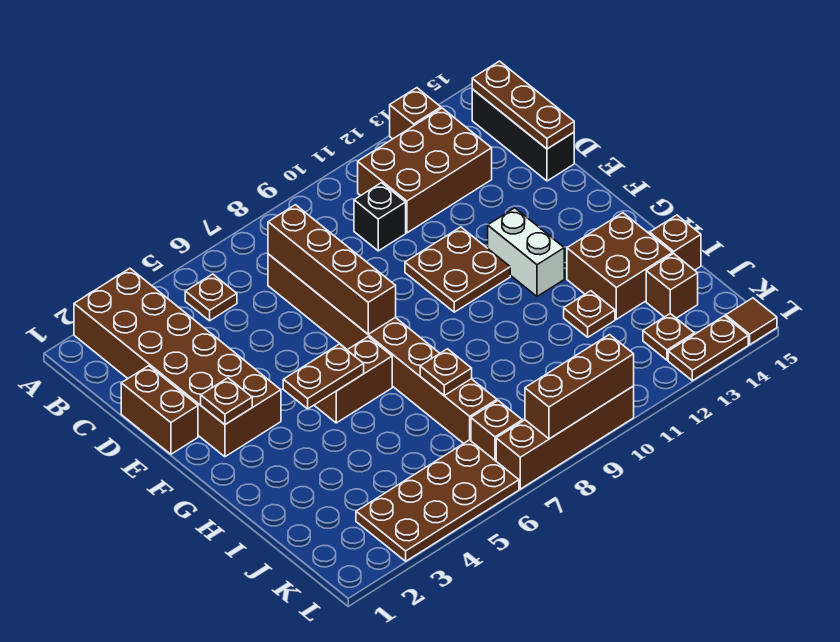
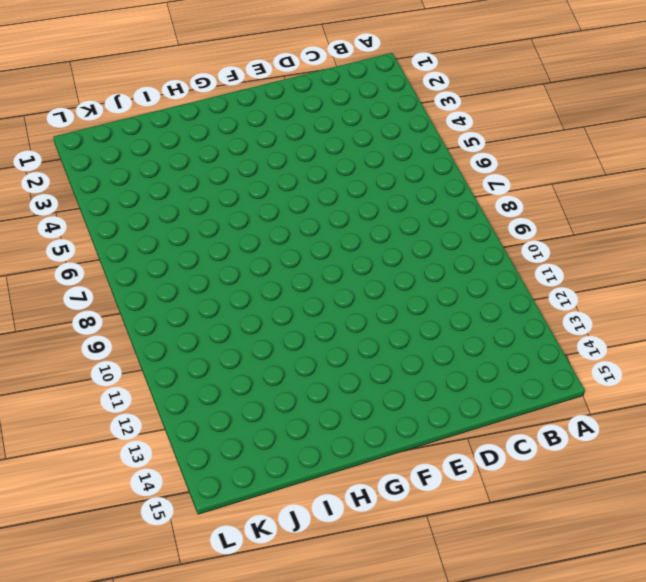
none -> brown brick A2:F3 level 1
none -> brown brick A13 level 1
none -> brown plate B5 level 1

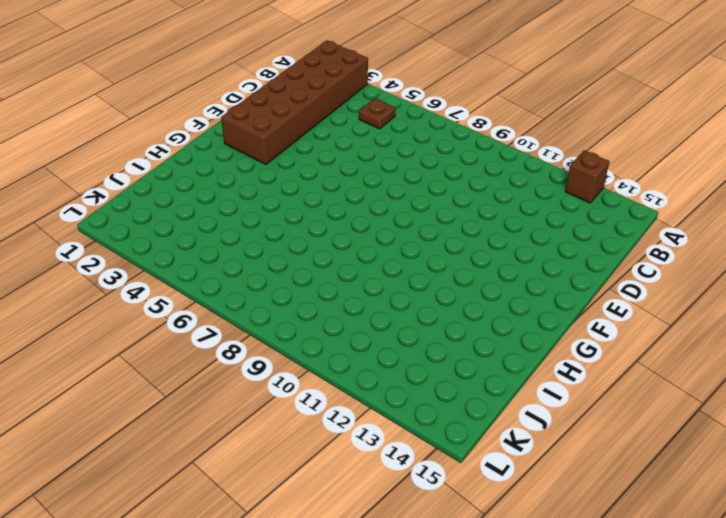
none -> brown brick B11:C13 level 1
none -> black brick B15:D15 level 1
none -> brown brick C7:J7 level 1

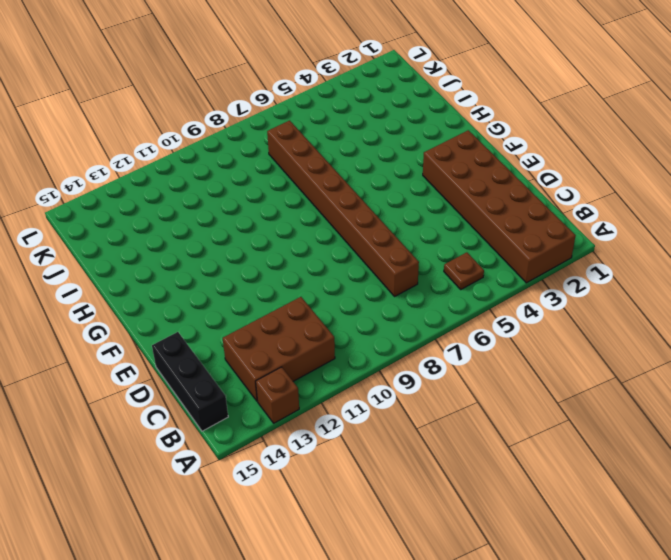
none -> black brick C10 level 1
none -> brown brick D1:E1 level 1
none -> brown plate E10:F11 level 1

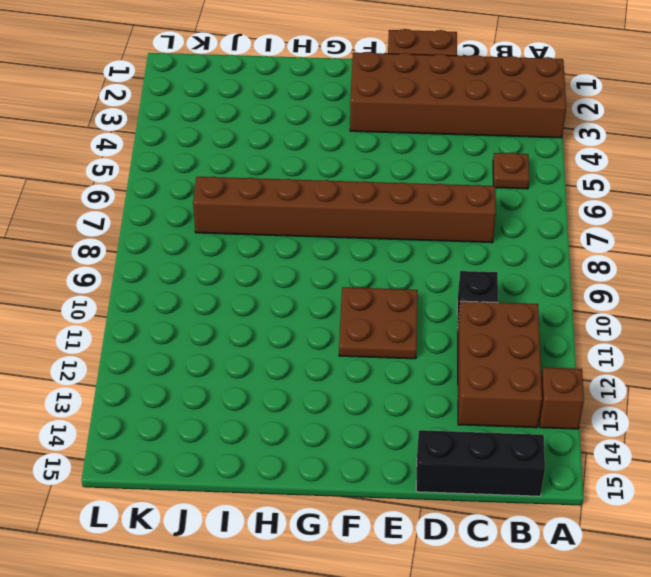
none -> white brick F12:G12 level 1
none -> brown brick G5:G6 level 1
none -> brown brick H13:I14 level 1

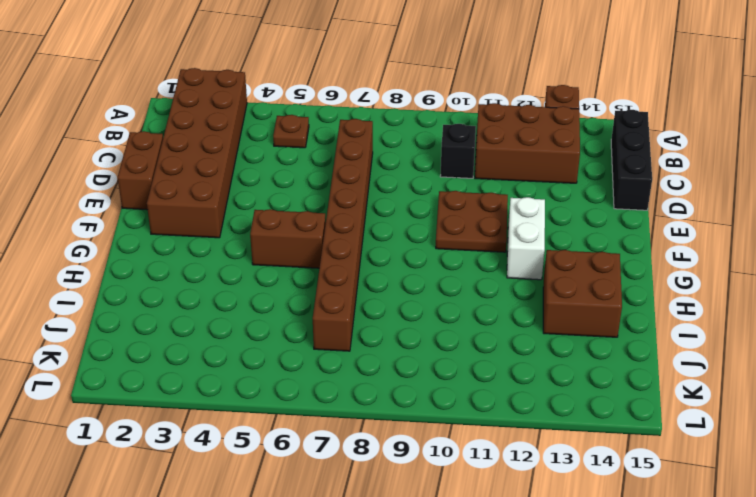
none -> brown plate I12 level 1
none -> brown brick I15 level 1
none -> brown brick J14 level 1

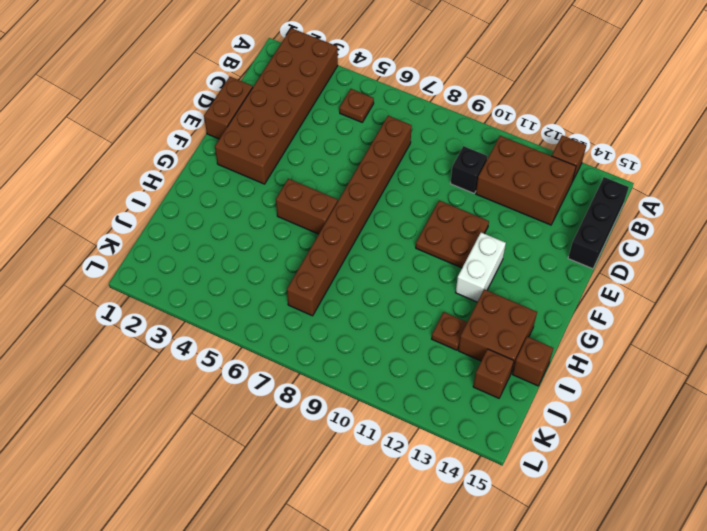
none -> brown plate K3:L6 level 1
none -> brown brick K7 level 1
none -> brown plate K13 level 1

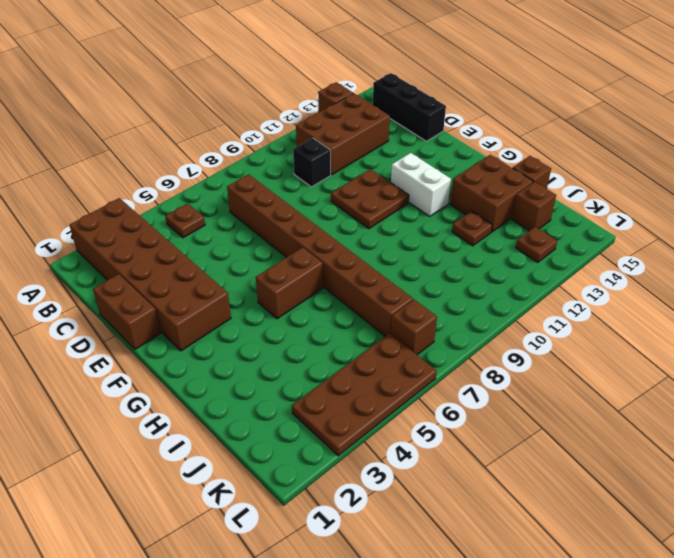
none -> brown brick L7:L10 level 1
none -> brown plate L13:L14 level 1
none -> brown tile L15 level 1

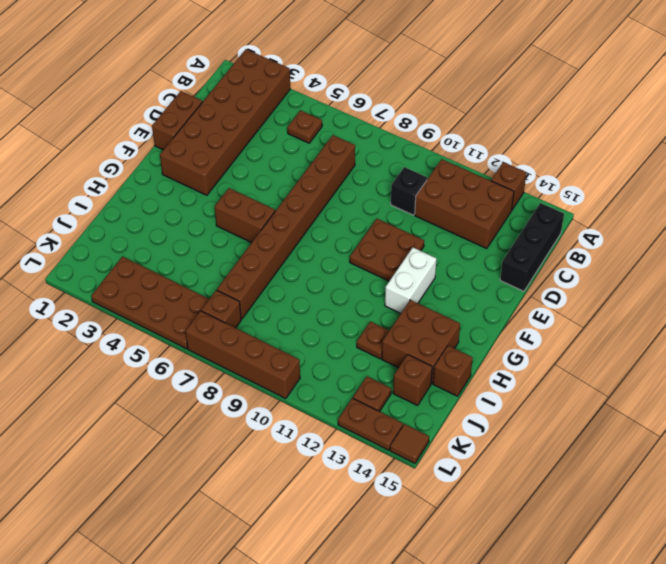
none -> brown plate B15:D15 level 2
none -> brown brick C7:F7 level 2
none -> brown plate F2 level 2

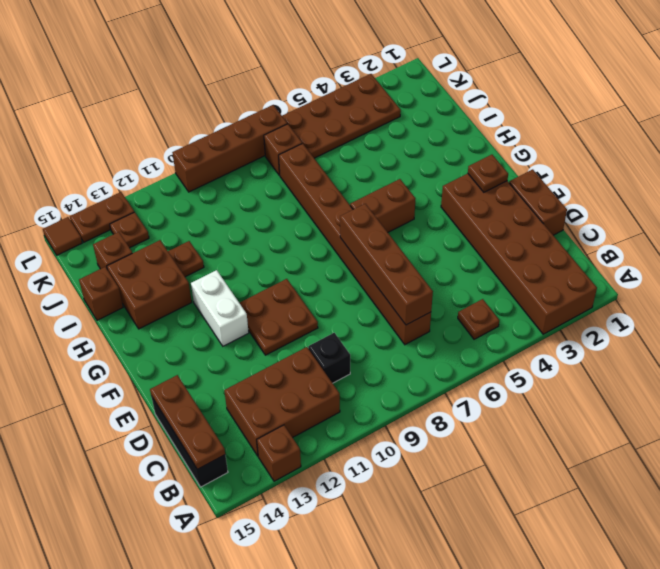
none -> brown plate G4:G5 level 2
none -> brown plate I7 level 2
none -> brown brick L8:L10 level 2

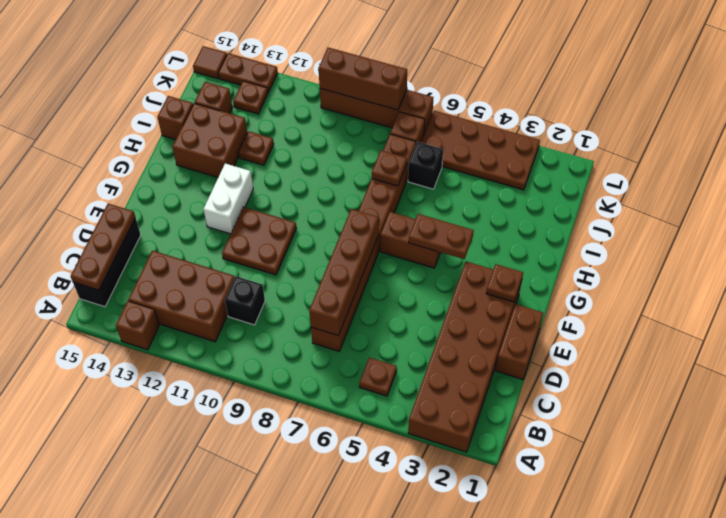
black brick J6 level 1 -> none

